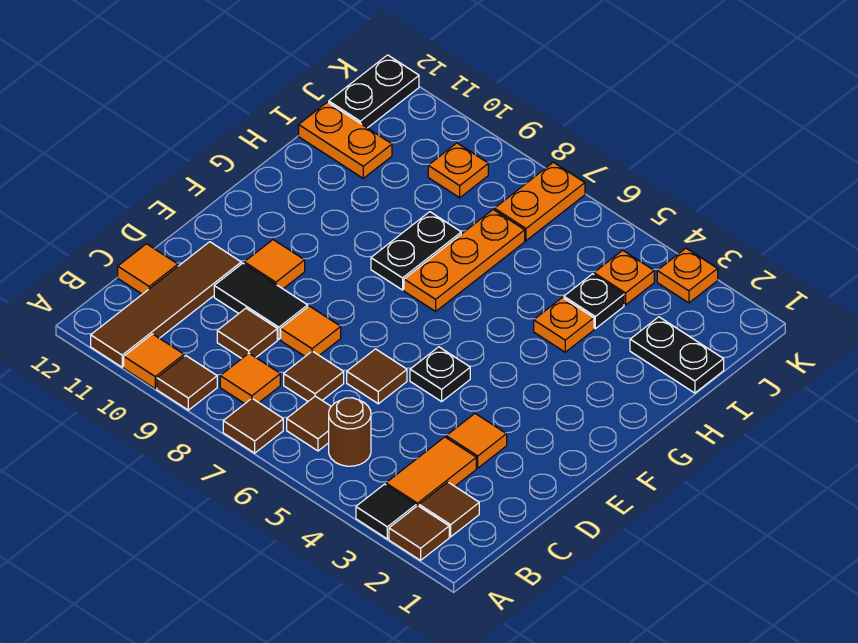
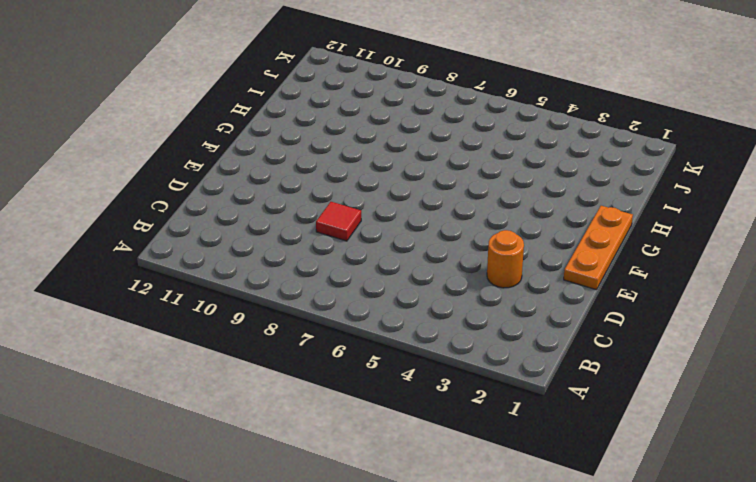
orange round brick D3 level 1 -> orange tile D3 level 1
red tile D8 level 1 -> orange tile D8 level 1
orange plate E1:G1 level 1 -> orange plate G7:I7 level 1
none -> brown tile A2 level 1
none -> black tile A3 level 1
none -> brown tile A7 level 1
none -> brown tile A9 level 1

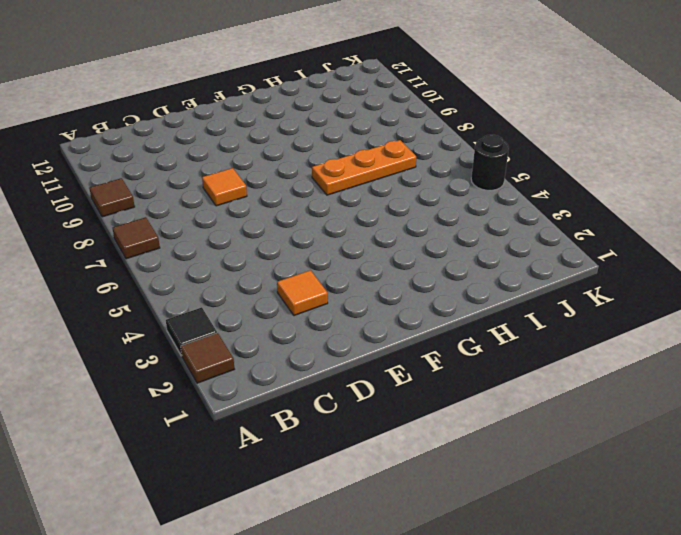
black round brick K5 level 1 -> none
none -> orange tile A10 level 1
none -> brown tile A11:D11 level 1
none -> brown tile B2 level 1
none -> orange tile B3:C3 level 1

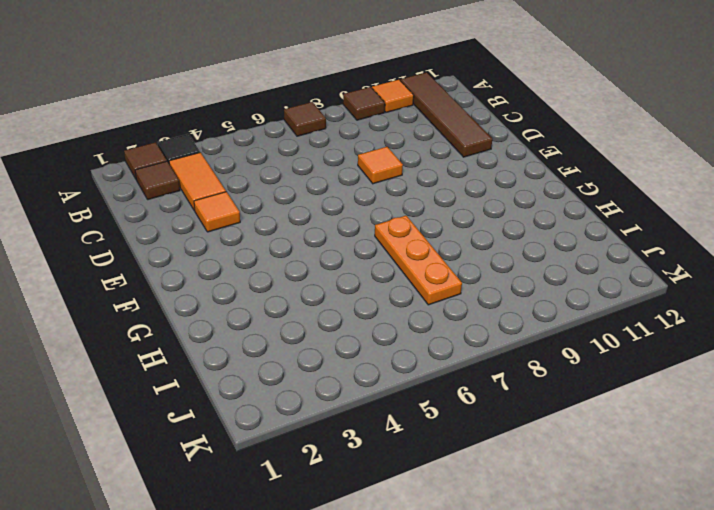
none -> brown round brick B5 level 1
none -> brown tile B6 level 1
none -> orange tile B8 level 1
none -> brown tile C7 level 1

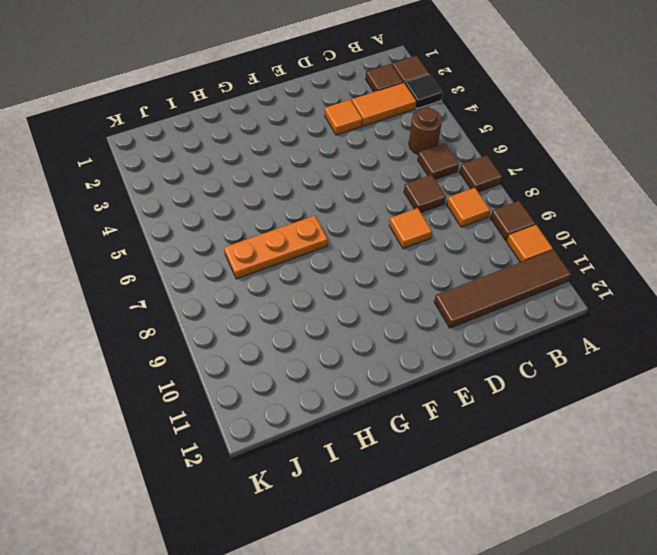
none -> brown tile C9 level 1
none -> orange tile C12 level 1
none -> brown tile D6 level 1
none -> black tile D9:D10 level 1

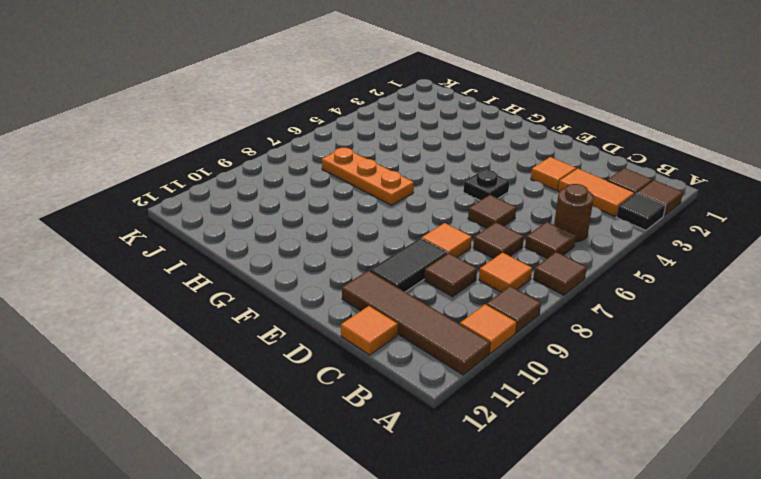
none -> orange tile E10 level 1
none -> black plate G8:H8 level 1
none -> orange plate H4 level 1
none -> black plate I1:I2 level 1

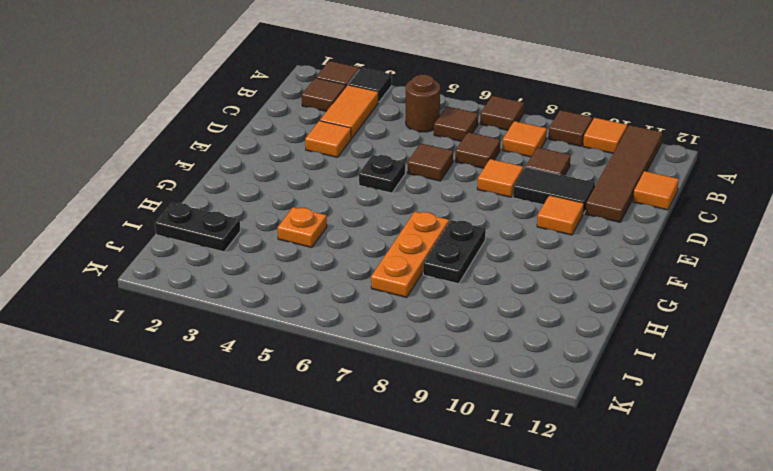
none -> black plate I4 level 1
none -> orange plate I11:I12 level 1
none -> orange plate J4 level 1
none -> orange plate J7:K7 level 1

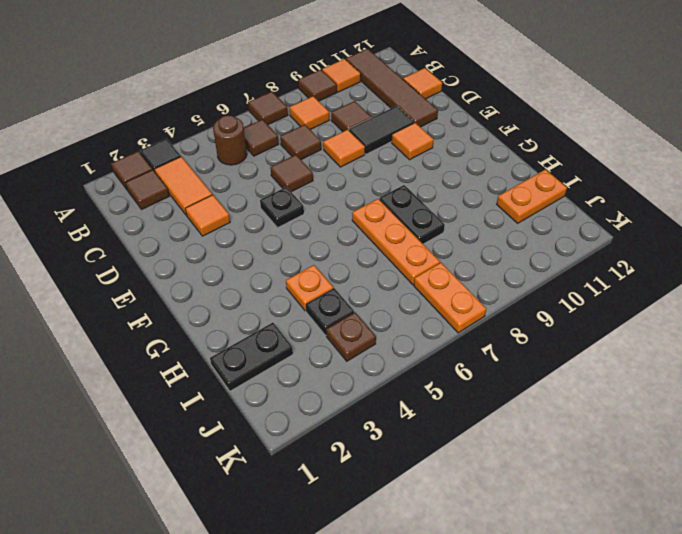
brown plate J4 level 1 -> orange plate J4 level 1
none -> orange plate J9 level 1
none -> black plate J12:K12 level 1
none -> orange plate K3 level 1

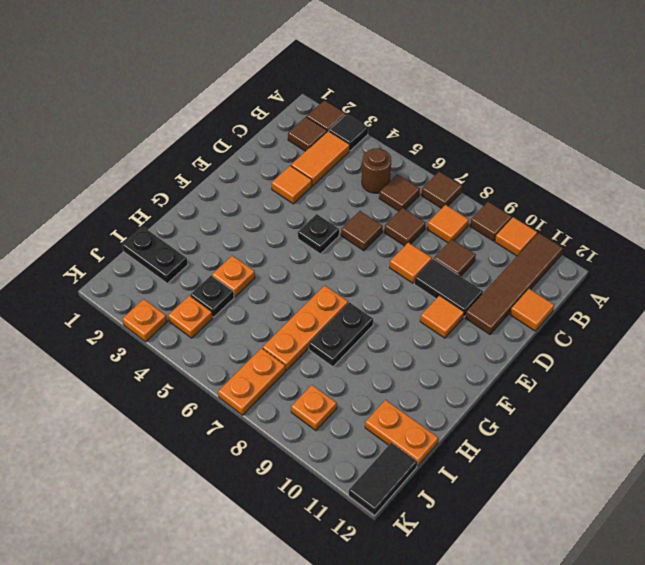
black tile J12:K12 level 1 -> black plate J12:K12 level 1

